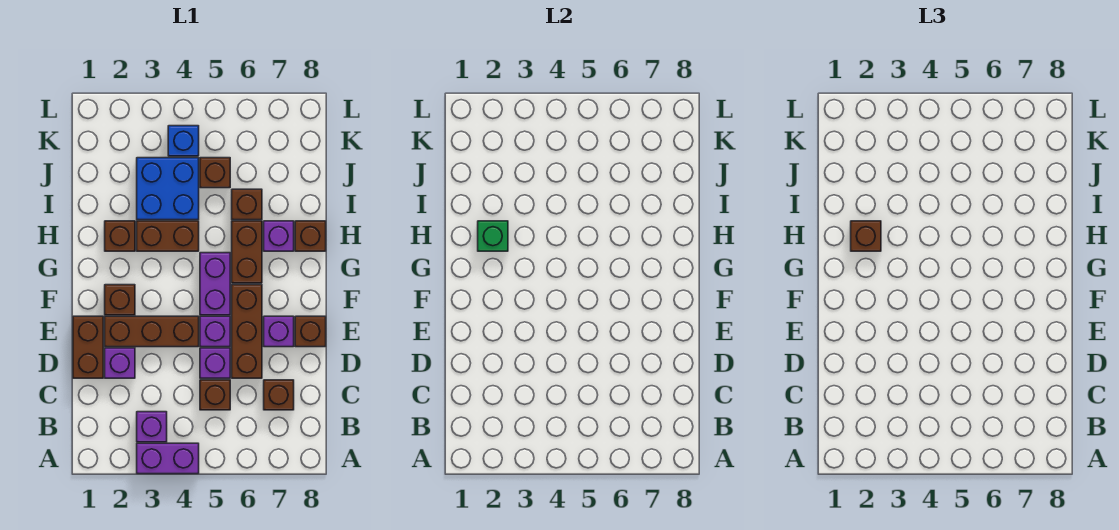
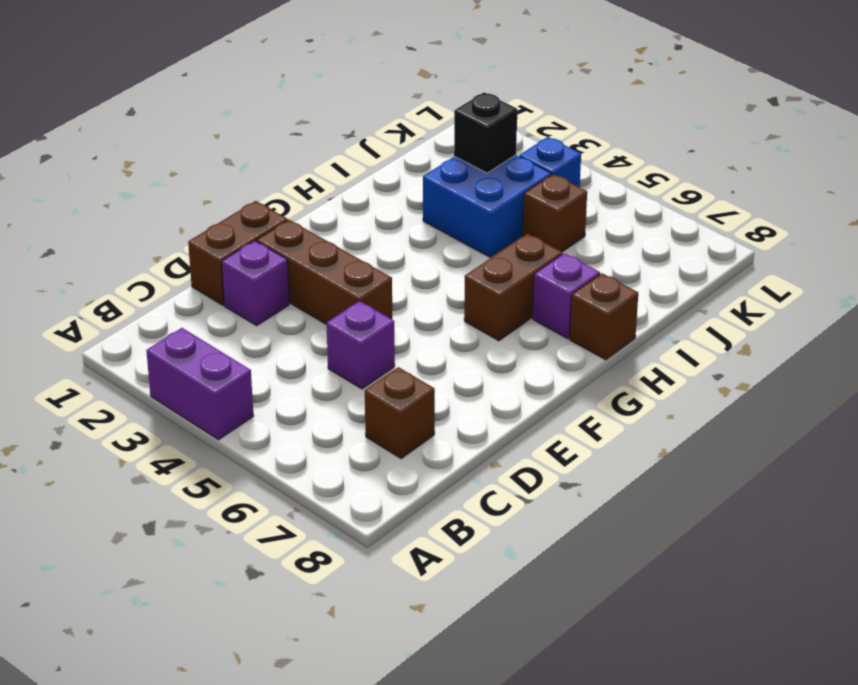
black brick J3 level 2 -> none
none -> purple brick B3 level 1
none -> brown brick C5 level 1
none -> brown brick D6:F6 level 1

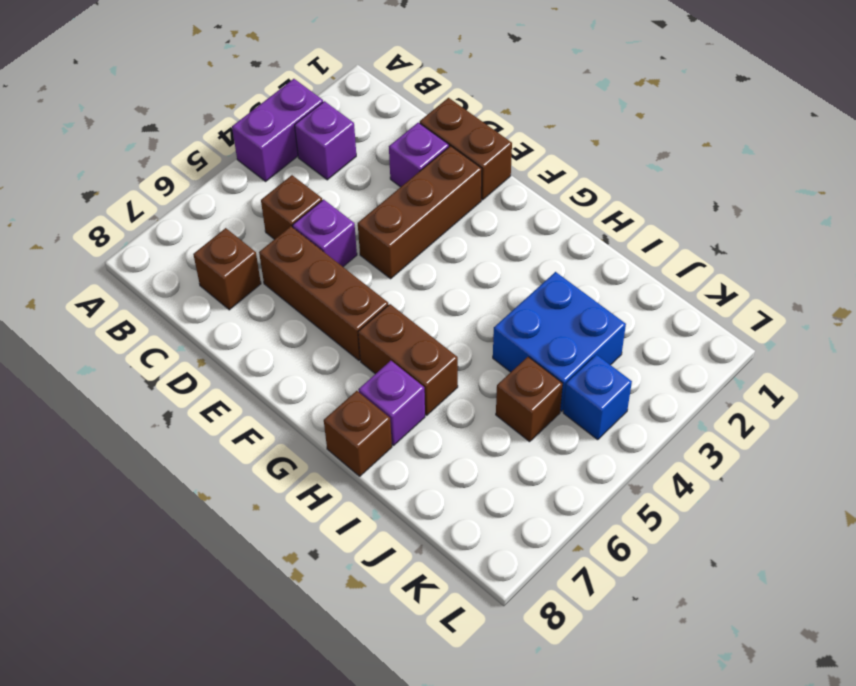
none -> purple brick E5 level 1
none -> purple brick E7 level 1
none -> brown brick E8 level 1

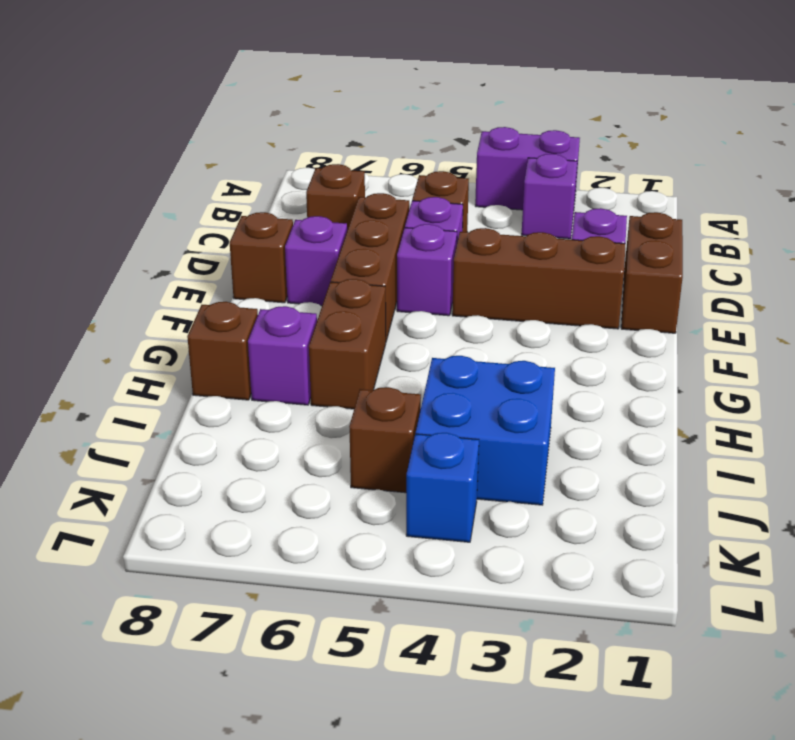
none -> brown brick F2 level 1
none -> purple brick F5:G5 level 1
none -> brown brick H2 level 1

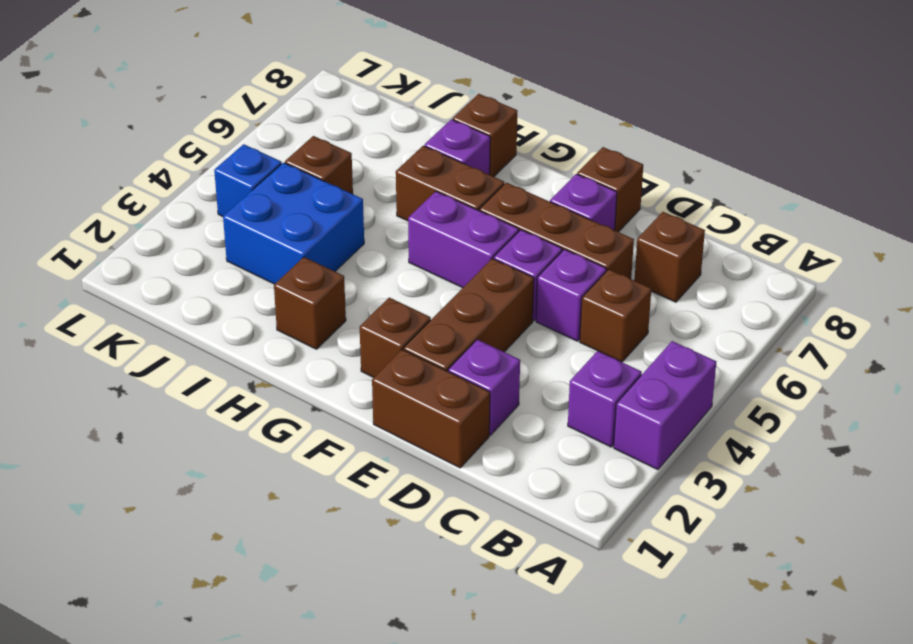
none -> brown brick H3:H4 level 1
none -> brown brick I6 level 1
none -> green brick H2 level 2

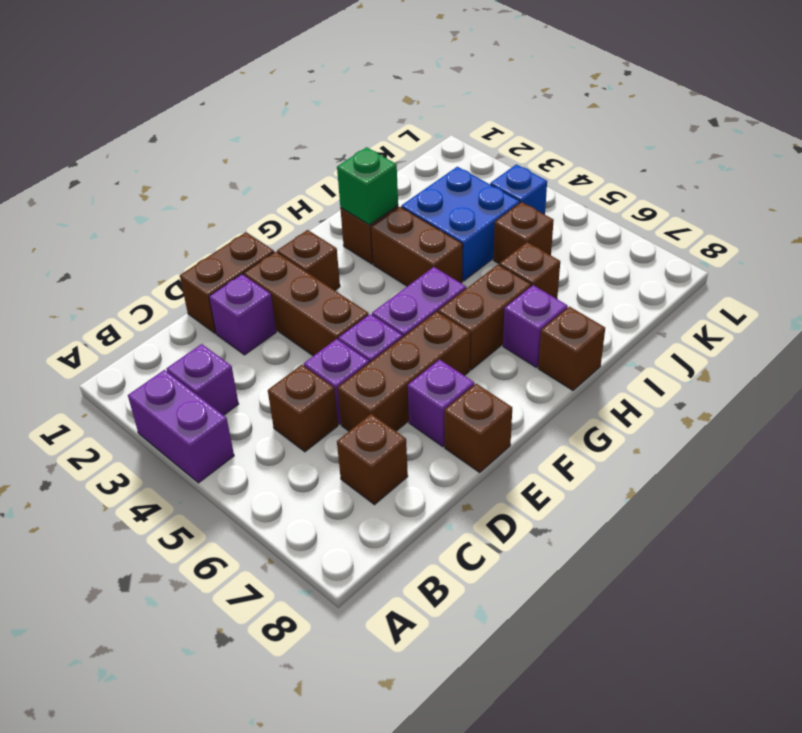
none -> brown brick H2 level 3

